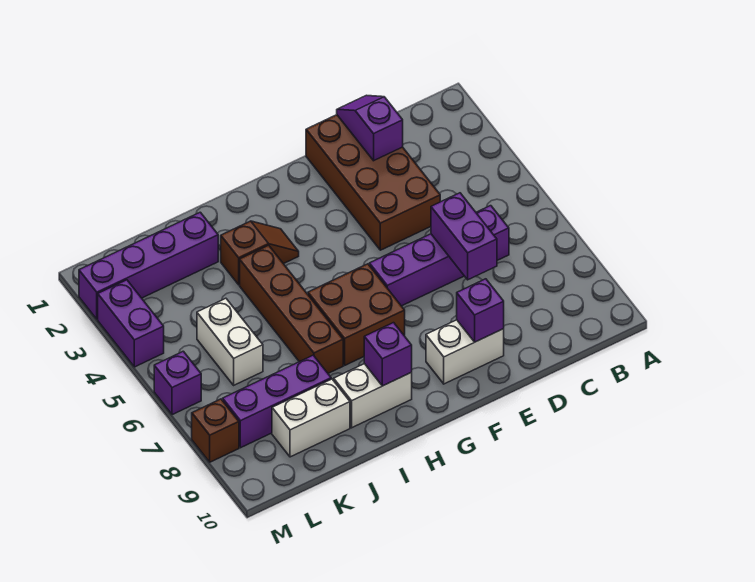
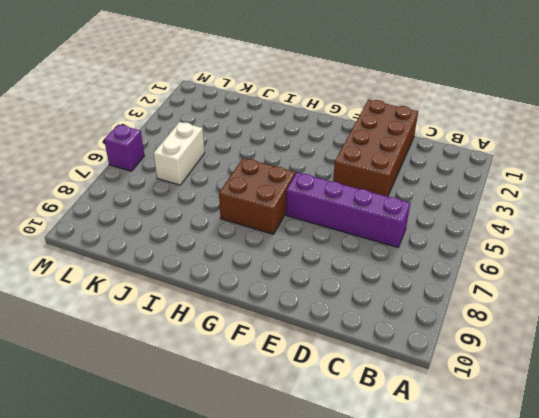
none -> white brick E9:F9 level 1
none -> brown slope H3:I3 level 1 top I
none -> white brick H9:I9 level 1

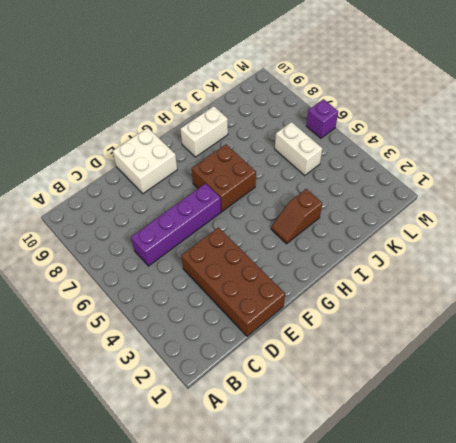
white brick E9:F10 level 1 -> white brick E9:F9 level 1
none -> brown brick I4:I7 level 1
none -> purple brick J2:M2 level 1
none -> purple brick J8:L8 level 1

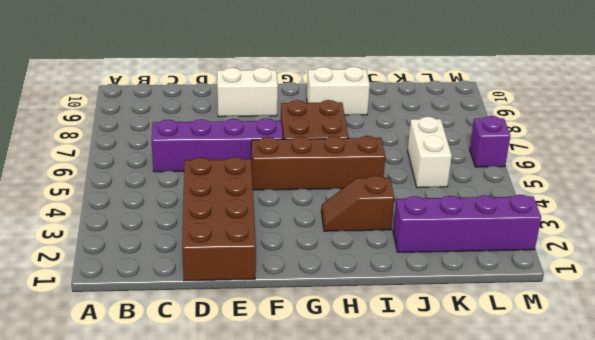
brown brick F5:I5 level 1 -> brown brick I4:I7 level 1
none -> purple brick J8:L8 level 1
none -> white brick J9:K9 level 1
none -> purple brick M3:M4 level 1

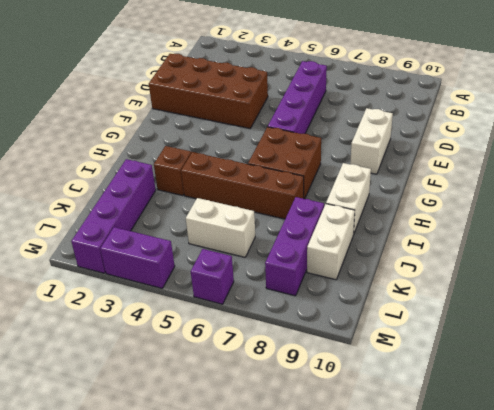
none -> brown brick M8 level 1
none -> purple slope D1:D2 level 2 top 2
none -> purple brick D6:D7 level 2

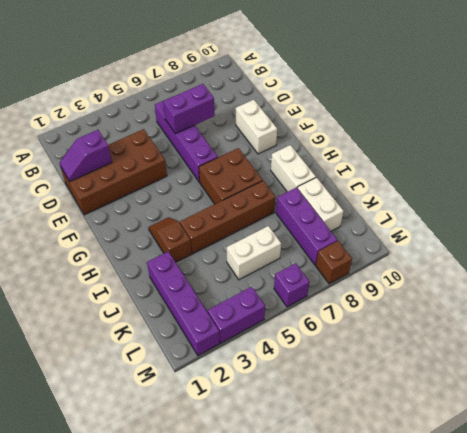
none -> purple brick E9 level 2
none -> purple brick H9 level 2

